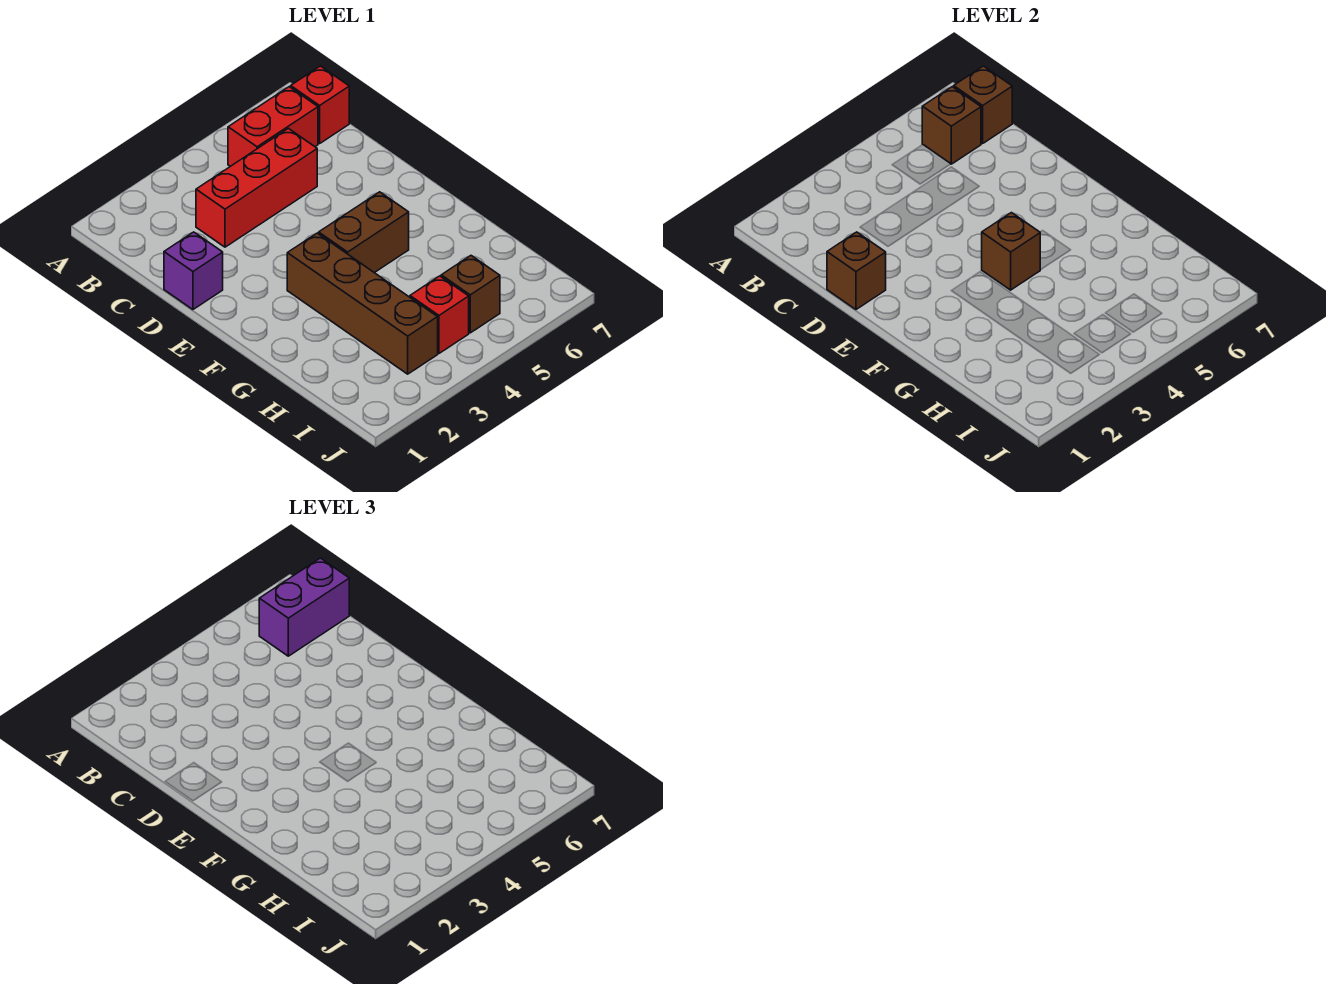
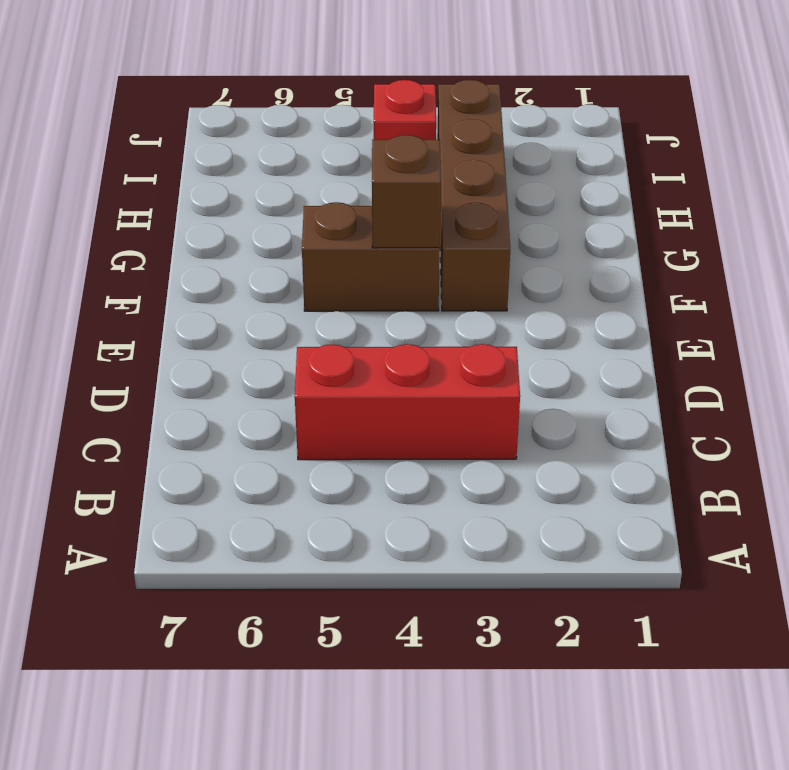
none -> red brick B5:B6 level 1
none -> red brick B7 level 1
none -> purple brick D1 level 1

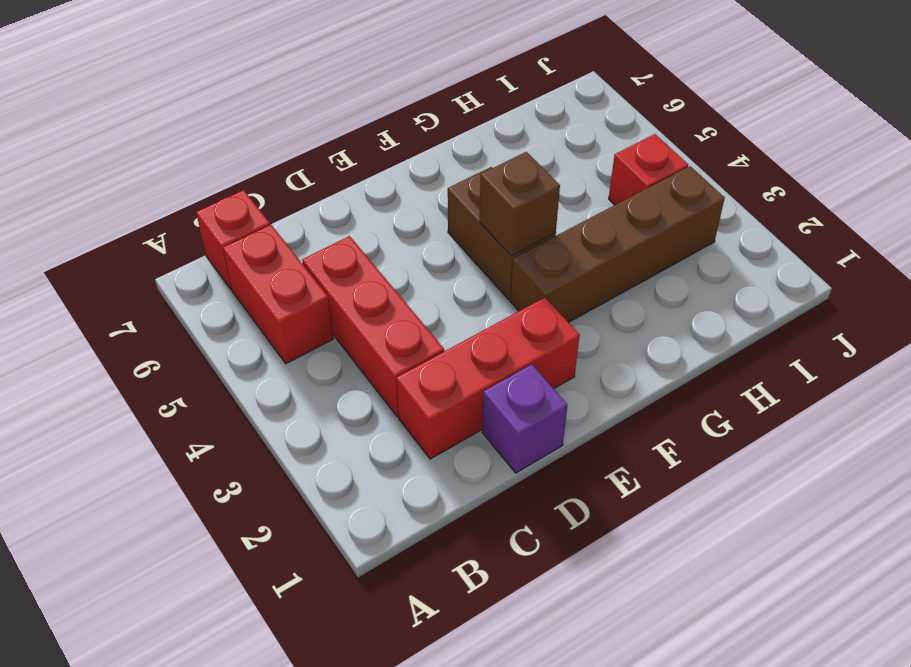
red brick C2:E2 level 1 -> none
none -> brown brick I5 level 1
none -> brown brick B6 level 2
none -> brown brick B7 level 2

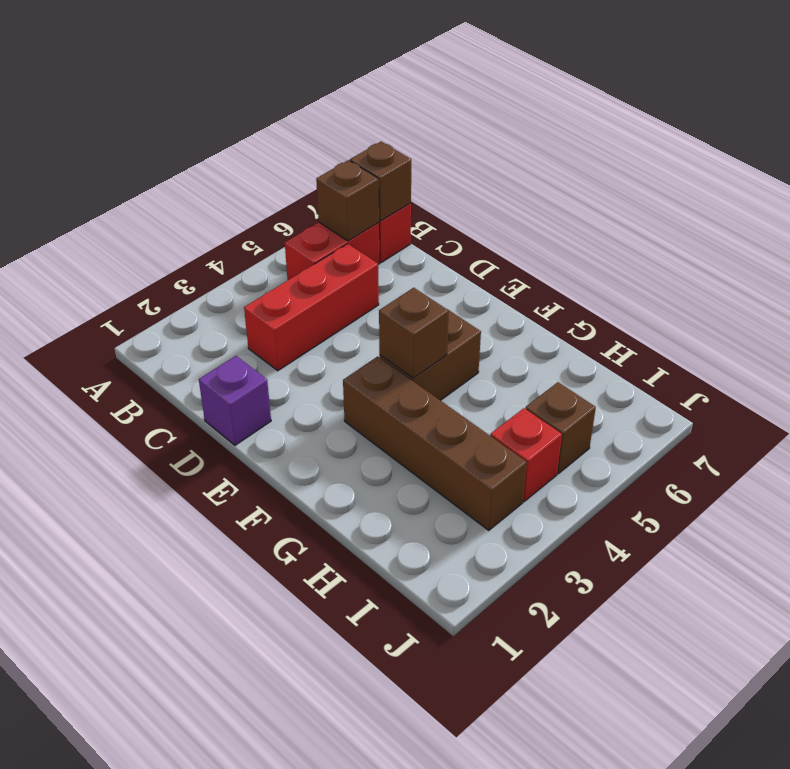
none -> brown brick D1 level 2
none -> purple brick B6:B7 level 3

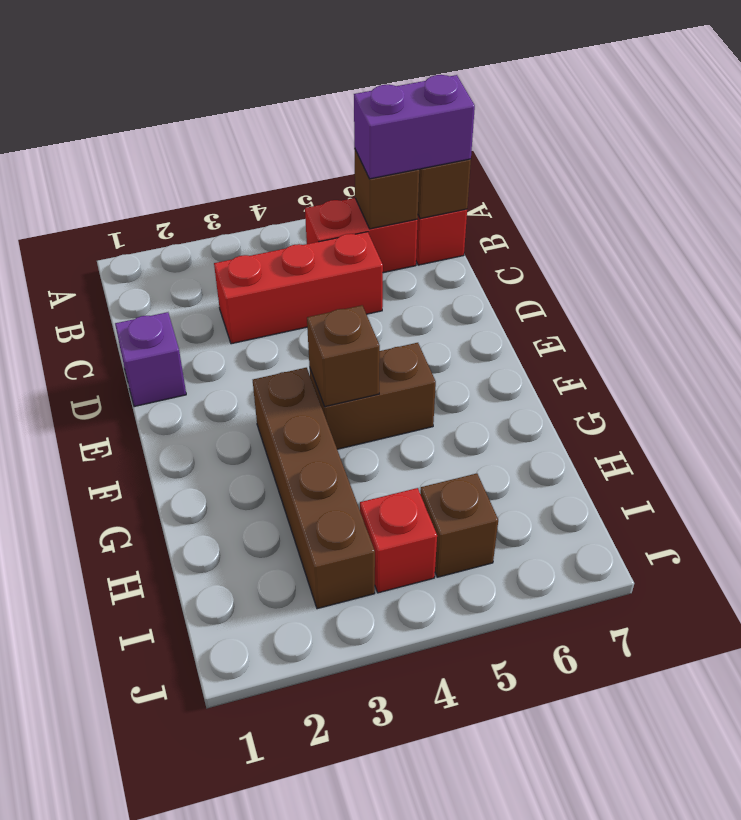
none -> brown brick D1 level 2

